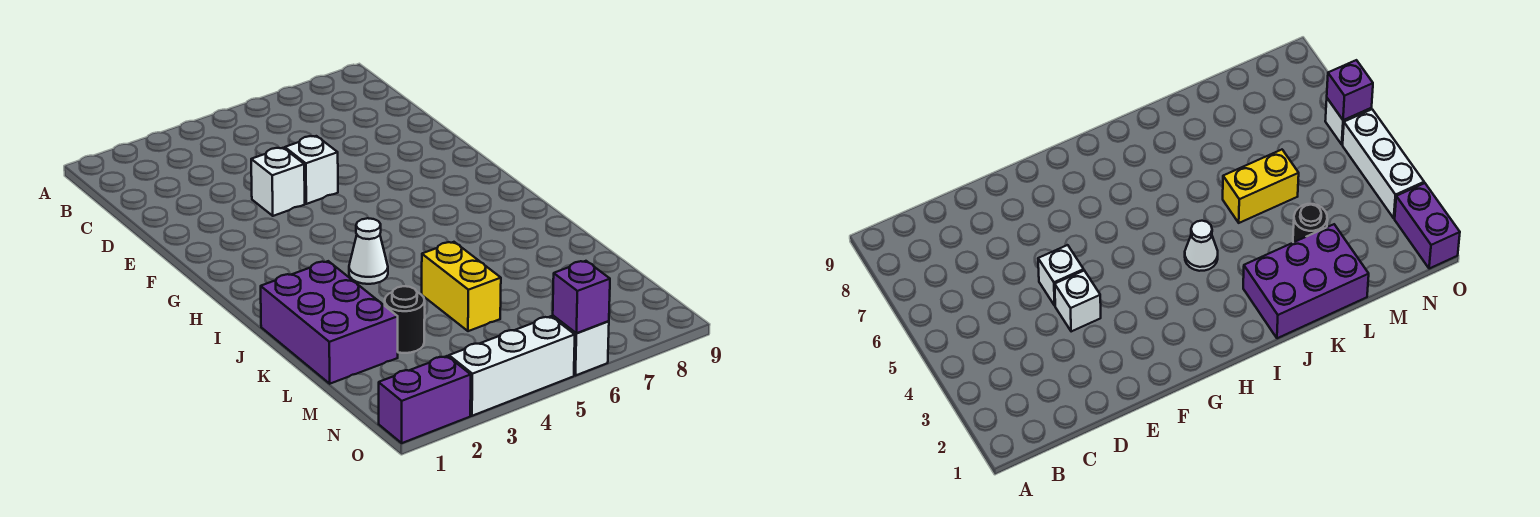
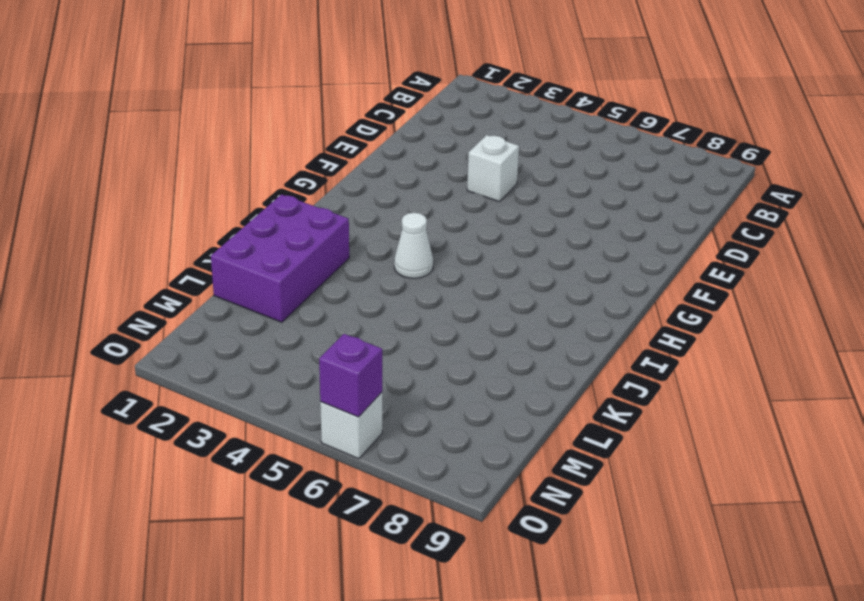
none -> white brick E5 level 1
none -> yellow brick K5:L5 level 1

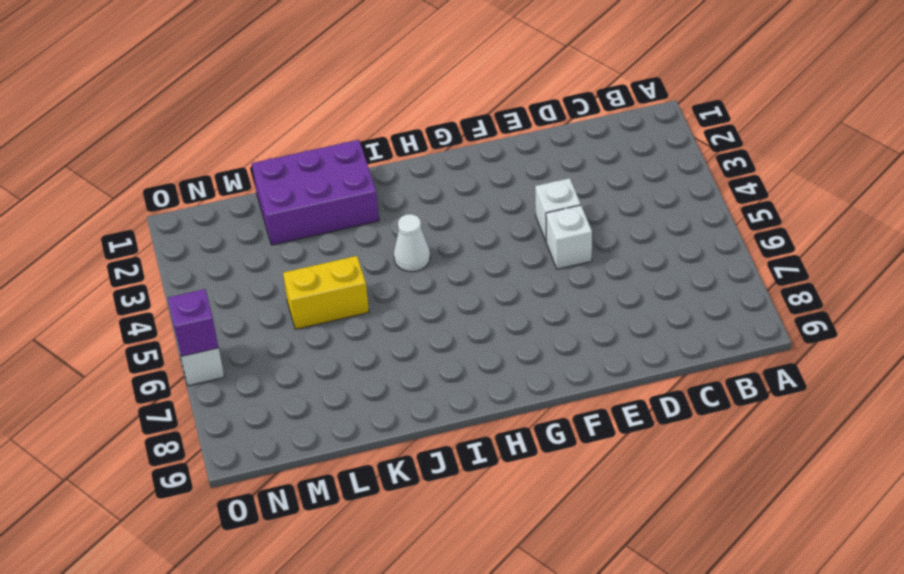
none -> black round brick L3 level 1
none -> purple brick O1:O2 level 1

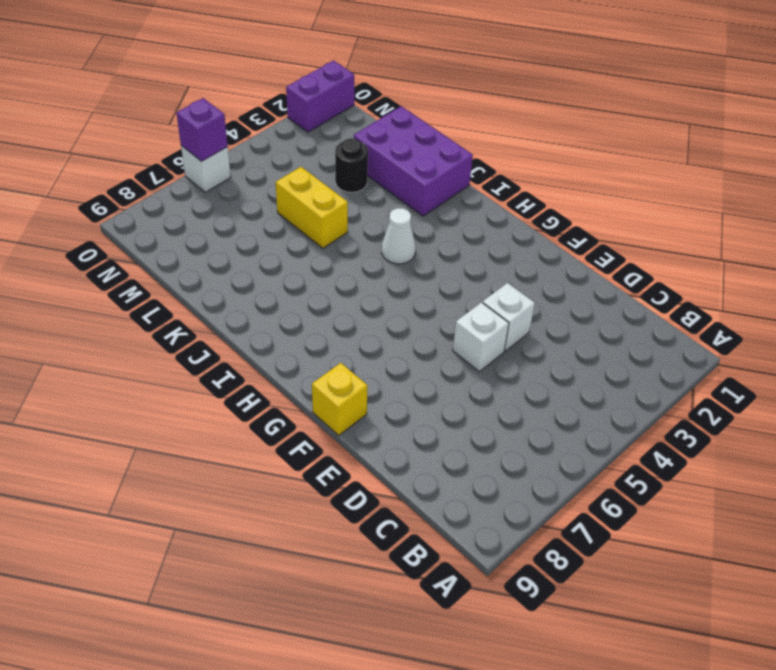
yellow brick F9 level 1 -> none
none -> white brick O3:O5 level 1

